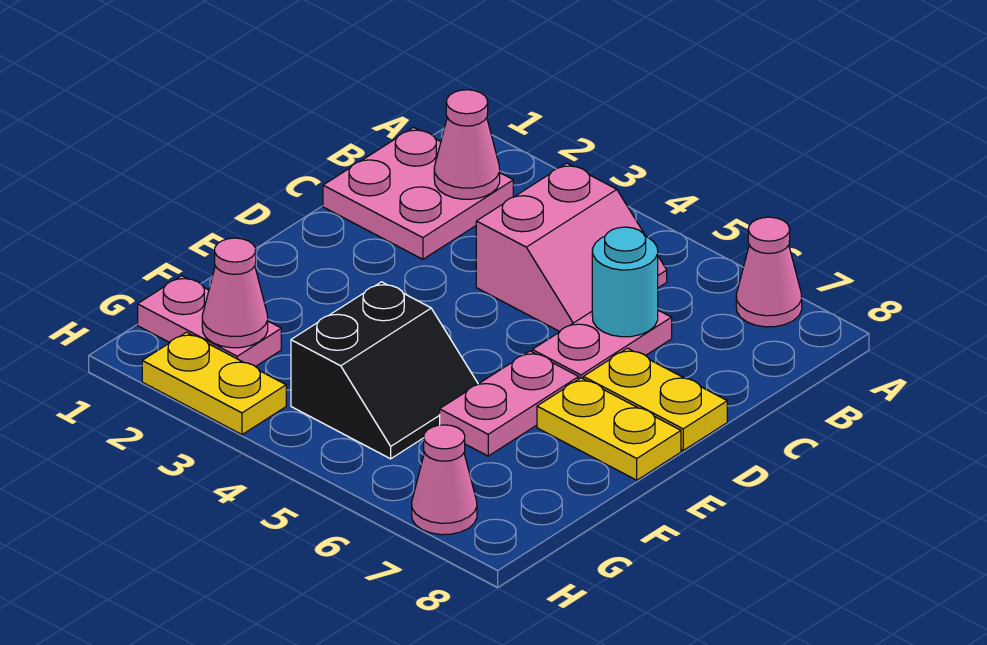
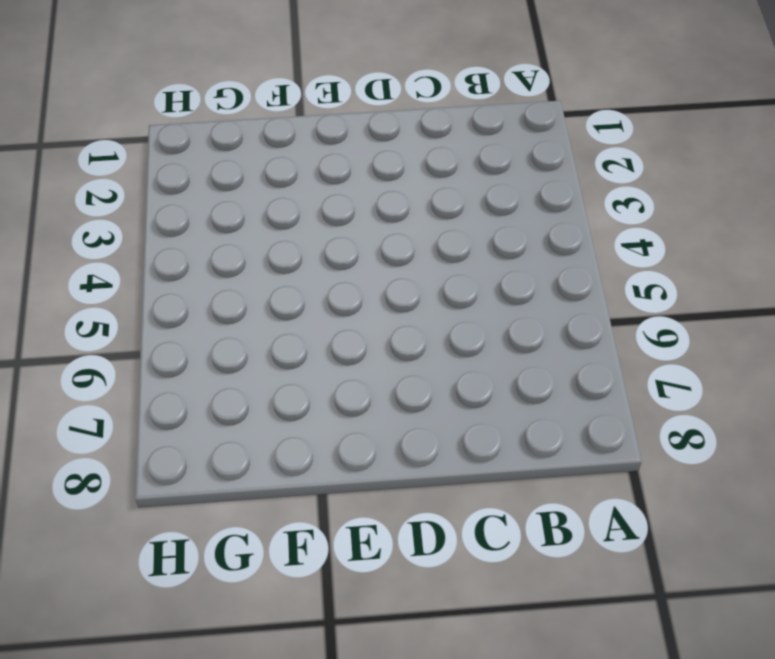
none -> pink cone A7 level 1
none -> pink plate B1:C2 level 1
none -> pink slope B4:C5 level 1 top 4

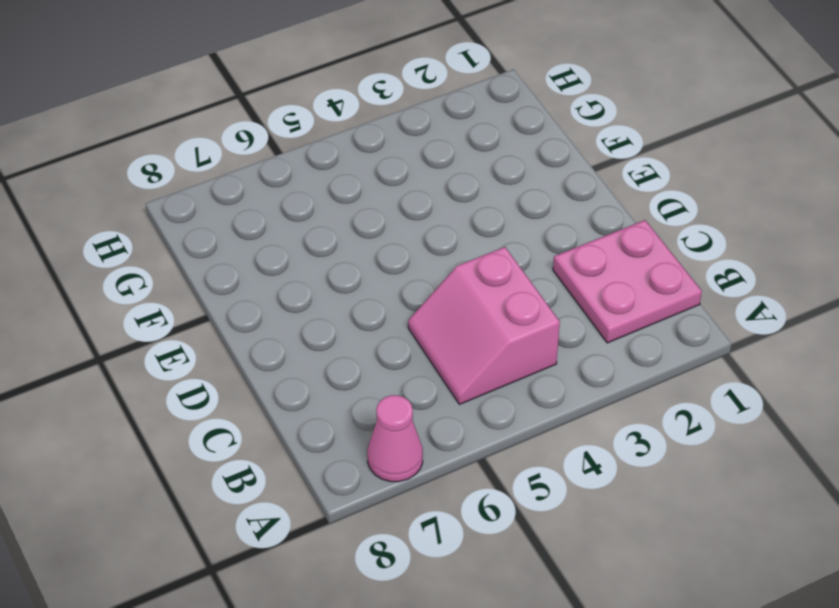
none -> pink plate C6:D6 level 1
none -> yellow plate D7:D8 level 1
none -> pink plate E6:F6 level 1

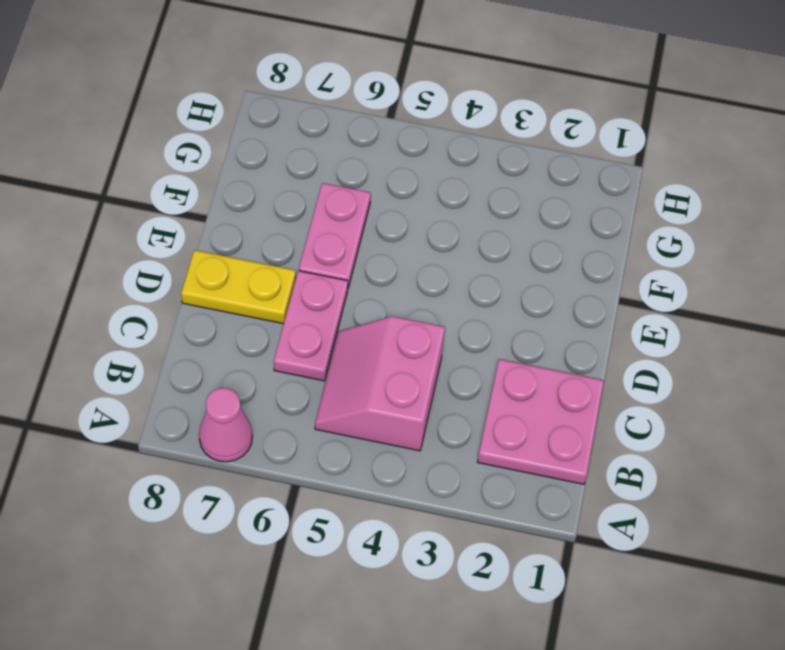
none -> yellow plate E7:E8 level 1
none -> black slope F4:G5 level 1 top 4
none -> pink plate G1:G2 level 1

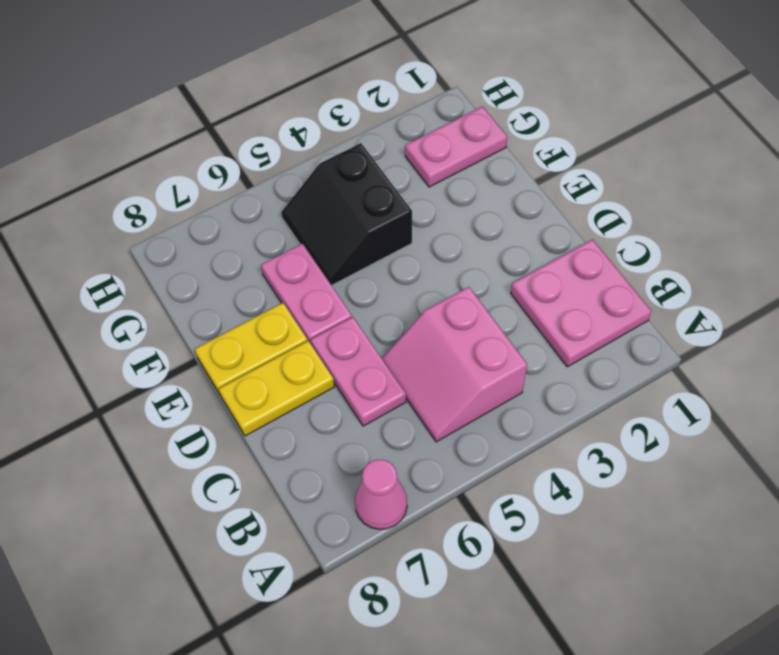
none -> yellow plate H2:H3 level 1
none -> pink cone H7 level 1
none -> pink cone B2 level 2

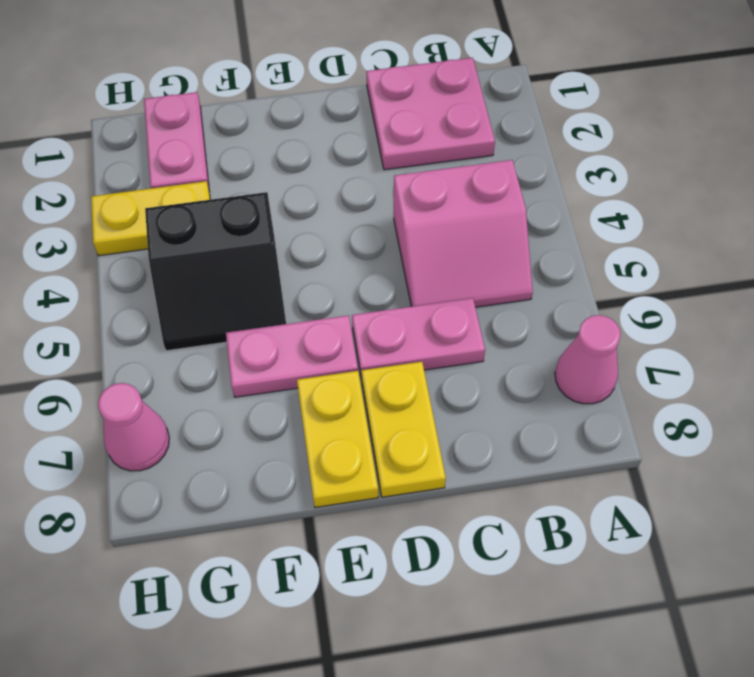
yellow plate G3:H3 level 1 -> yellow plate H2:H3 level 1
none -> pink cone B2 level 2
none -> cyan round brick C6 level 2
none -> pink cone G2 level 2

